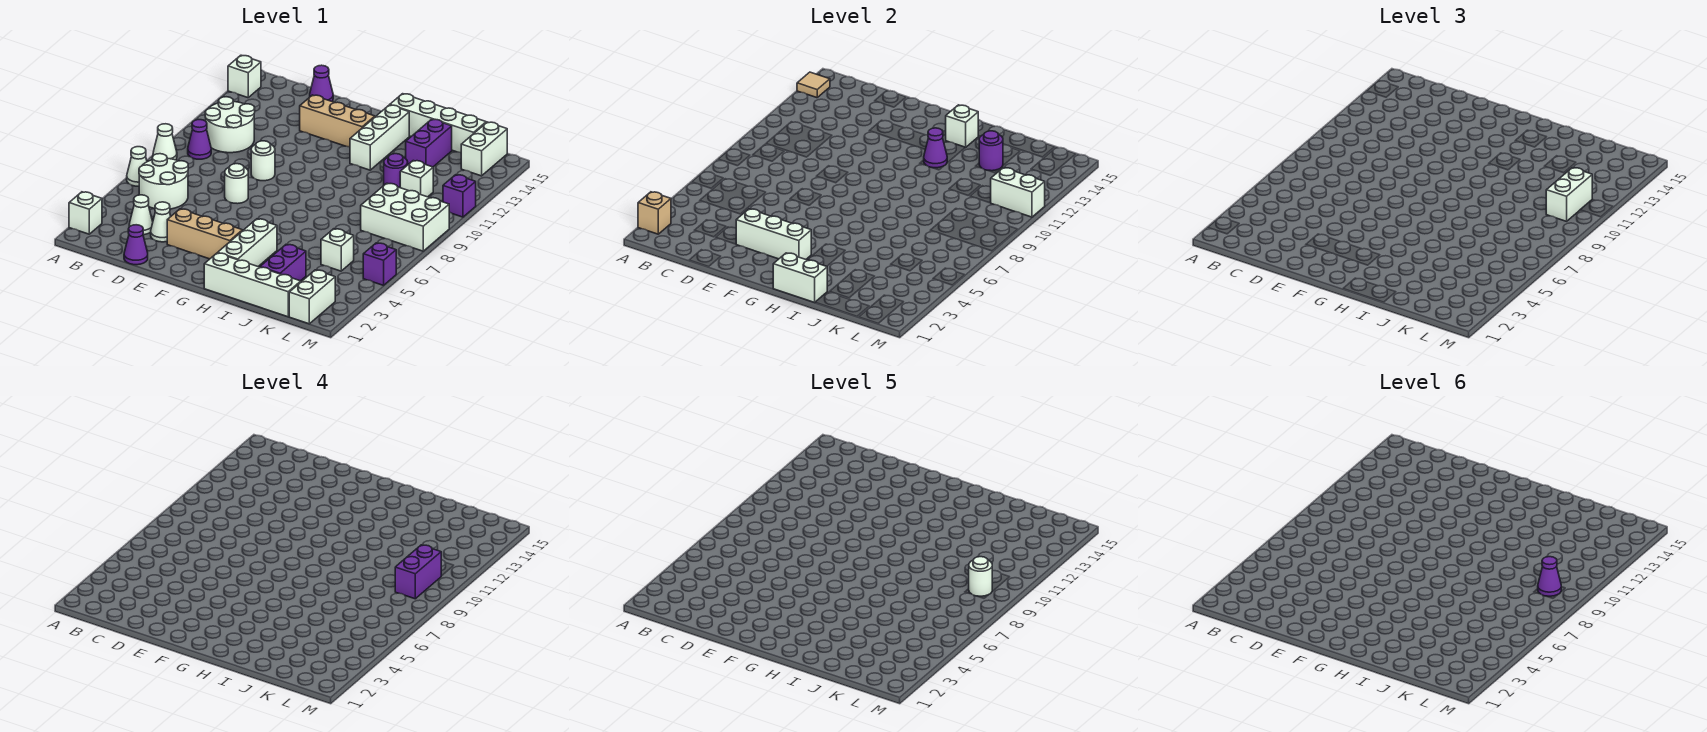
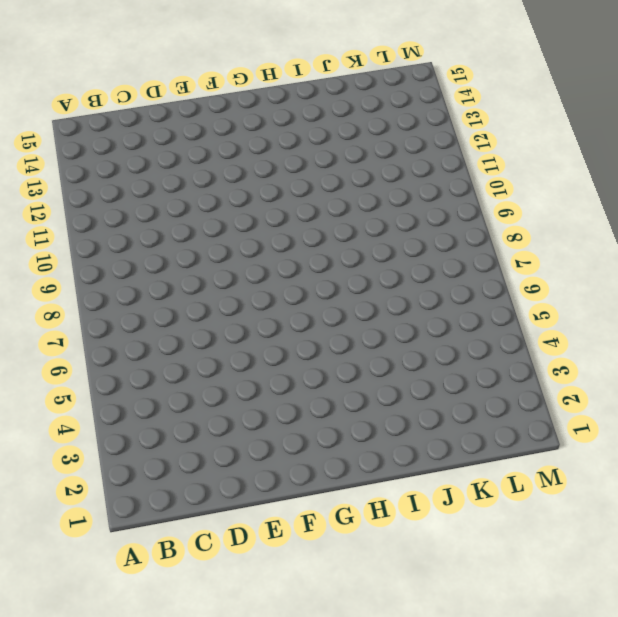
none -> white brick A2 level 1
none -> white cone A6 level 1
none -> white cone A8 level 1
none -> white brick A14 level 1

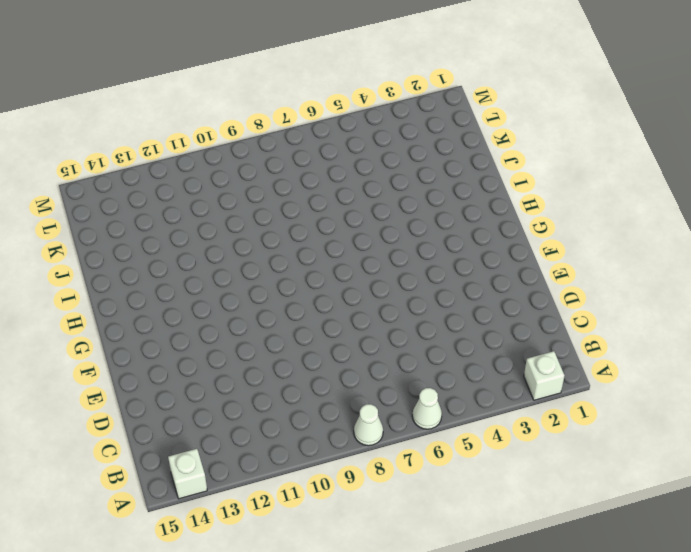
none -> white round brick B5:C6 level 1
none -> purple cone B9 level 1
none -> white round brick B10:C11 level 1
none -> white cone C3 level 1

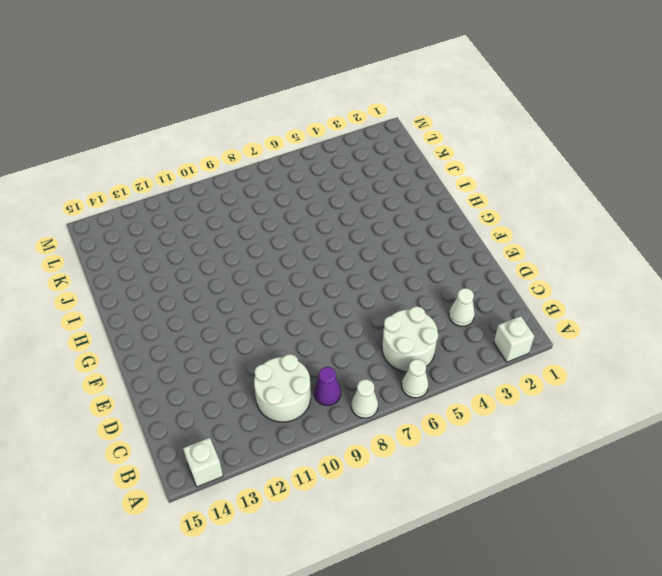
none -> purple cone D1 level 1
none -> white cone D3 level 1
none -> purple cone D15 level 1
none -> tan brick E3:G3 level 1

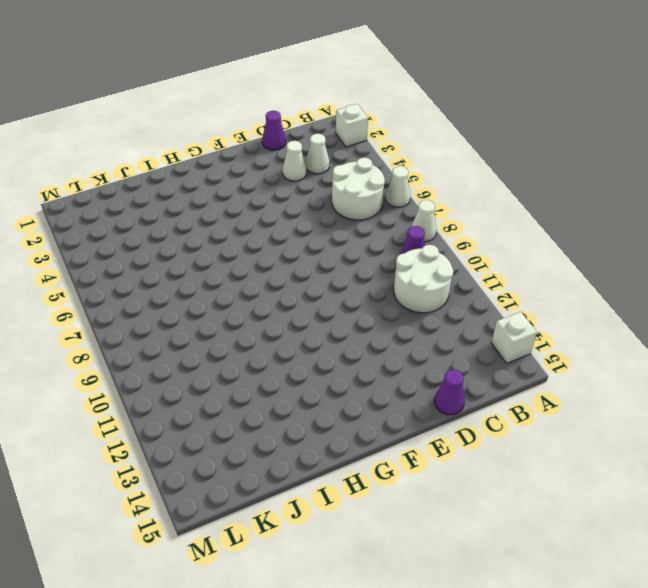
none -> tan brick E3:G3 level 1
none -> white round brick E7 level 1
none -> white round brick E9 level 1
none -> tan brick E13:G13 level 1

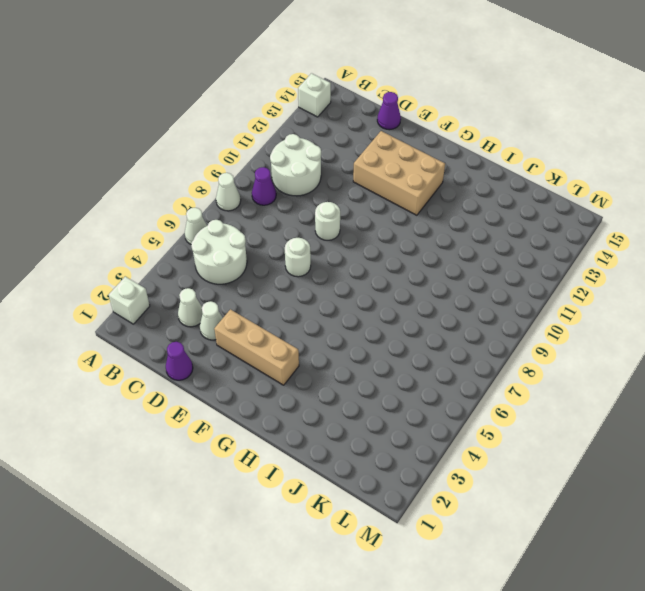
tan brick E12:G13 level 1 -> tan brick E13:G13 level 1
none -> white brick H1:K1 level 1
none -> white brick H2:H4 level 1
none -> white brick H12:H14 level 1
none -> white brick H15:K15 level 1

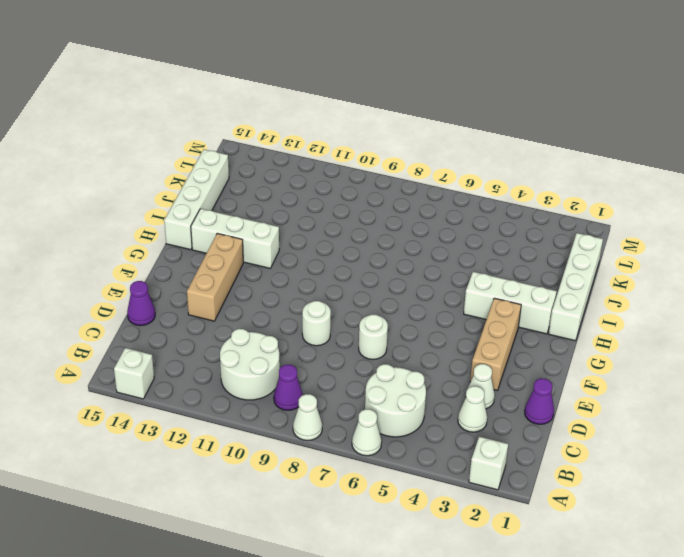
none -> purple brick J2:J3 level 1
none -> purple round brick J11 level 1
none -> purple brick J13:J14 level 1
none -> white brick K5 level 1

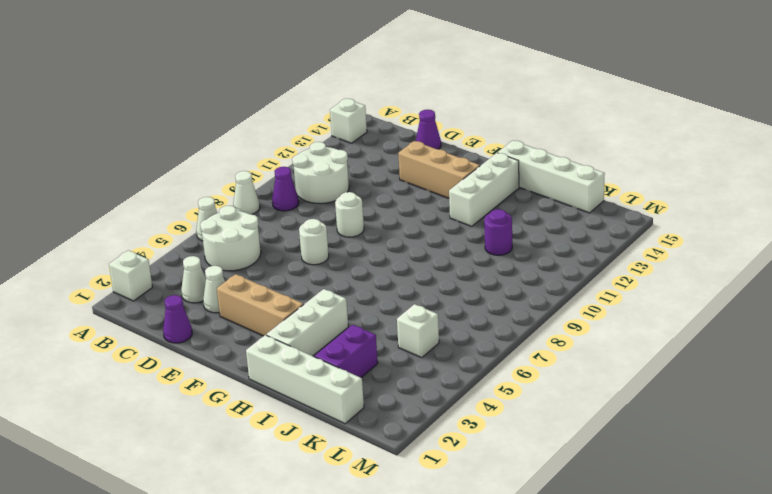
none -> purple brick J13:J14 level 1
none -> white brick K8:M9 level 1
none -> white brick K11 level 1
none -> white brick L1:L2 level 1

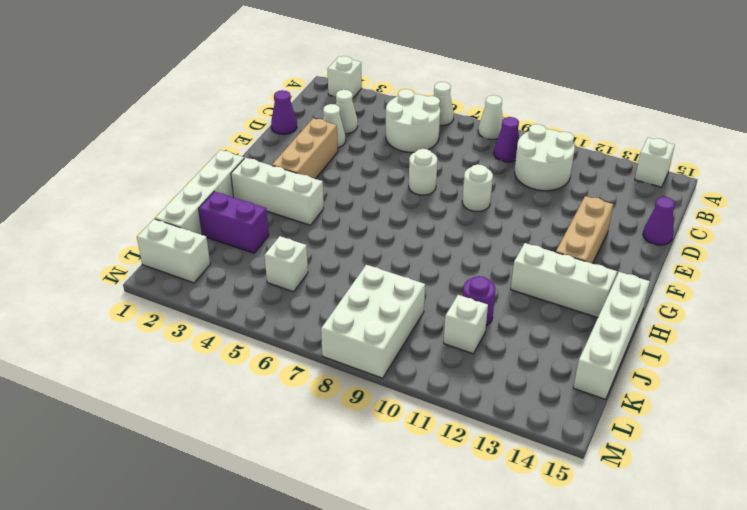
none -> purple brick J13:J14 level 1
none -> white brick L14:L15 level 1
none -> purple brick M5 level 1
none -> purple brick M11 level 1

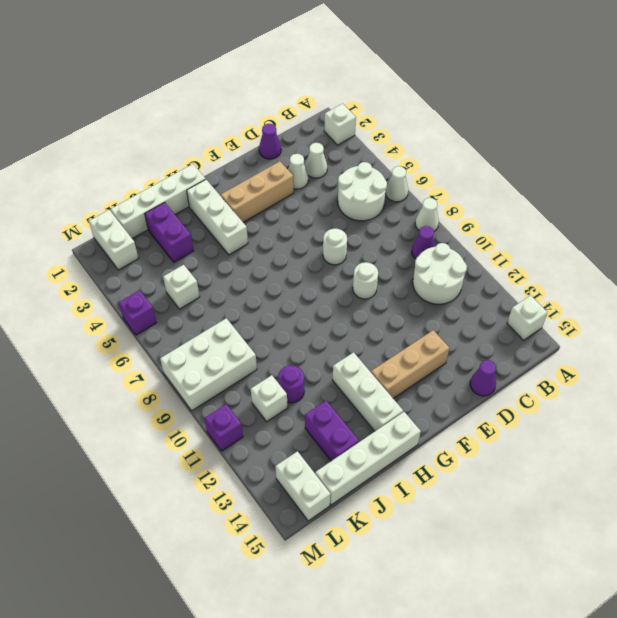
none -> tan brick A2 level 2
none -> tan tile A14 level 2
none -> white brick E3:G3 level 2
none -> white brick H1:I1 level 2

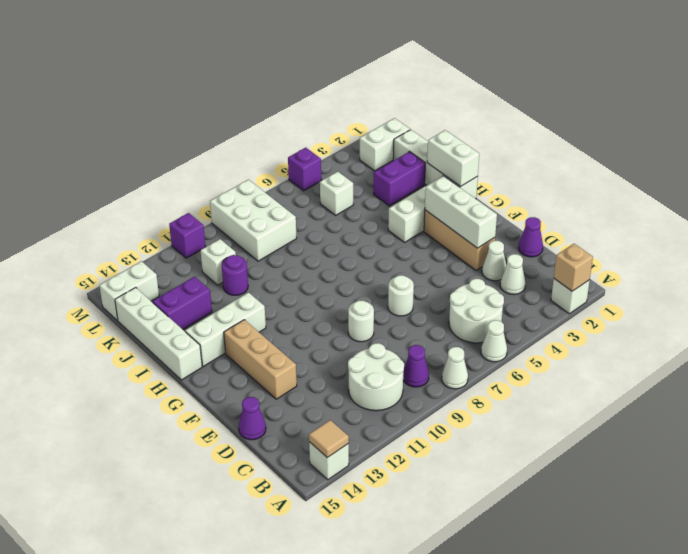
none -> purple cone H12 level 2
none -> white brick H14 level 2
none -> purple round brick J13 level 2
none -> white brick L11:M11 level 2

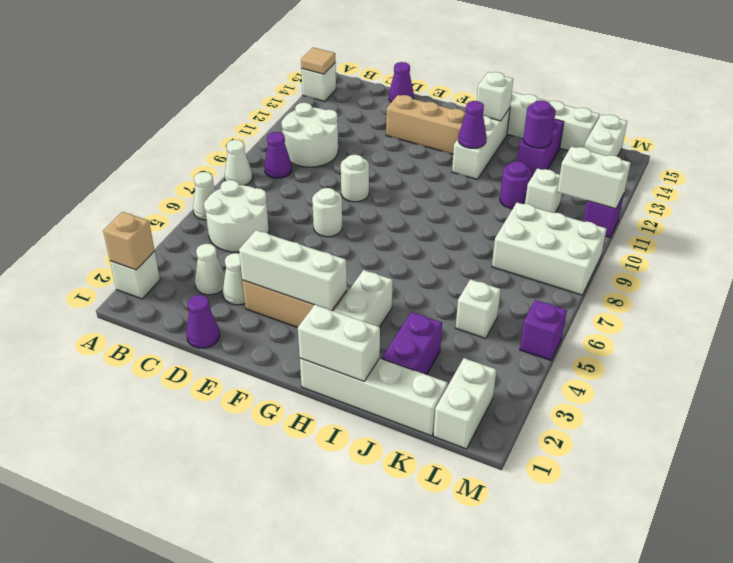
none -> white brick L10:L11 level 3
none -> purple brick L9:L10 level 4
none -> white round brick L9 level 5
none -> purple cone L9 level 6

